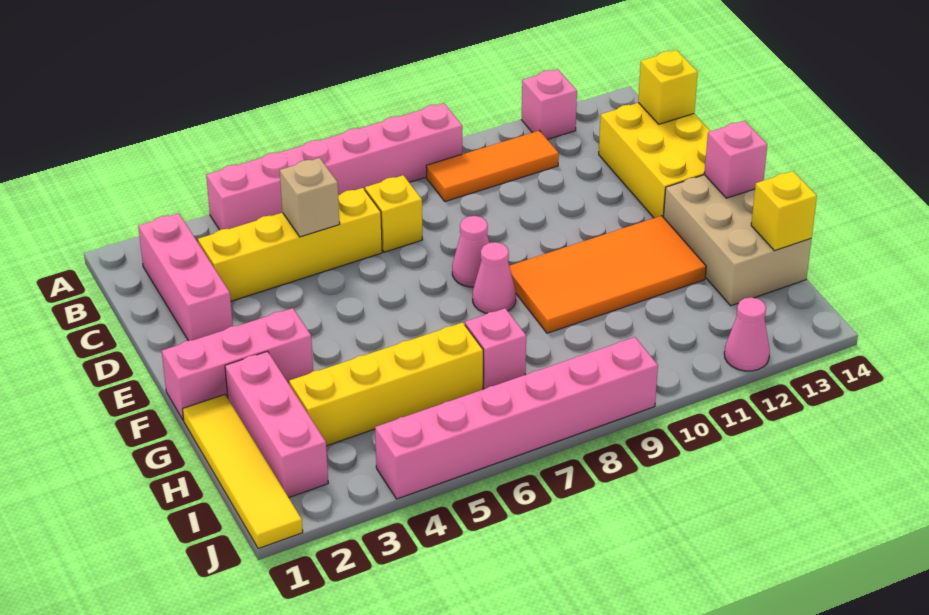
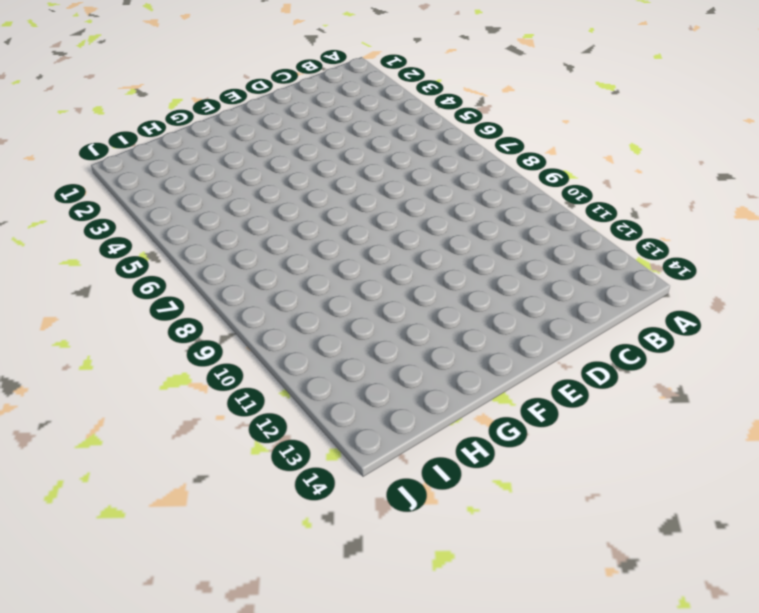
none -> pink brick A4:A9 level 1
none -> pink brick A12 level 1
none -> pink brick B2:D2 level 1

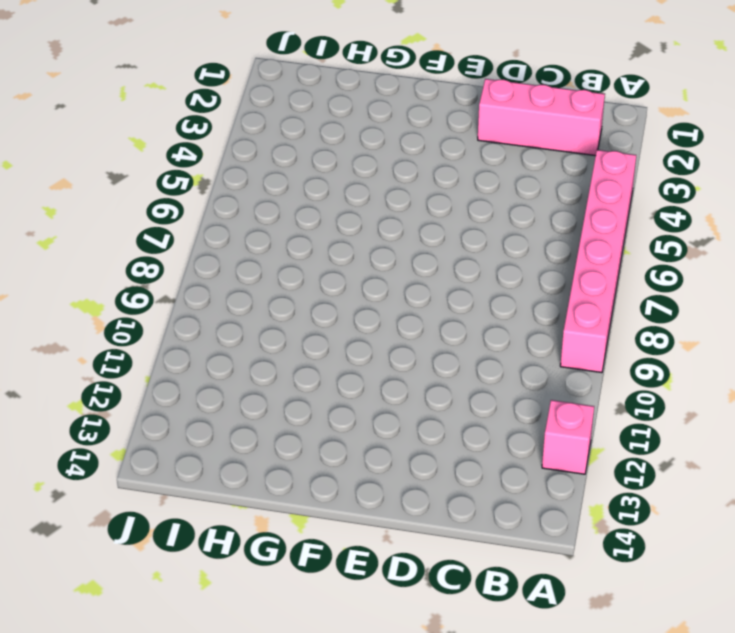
none -> orange tile B9:B11 level 1
none -> yellow brick C3:C6 level 1
none -> yellow brick C7 level 1

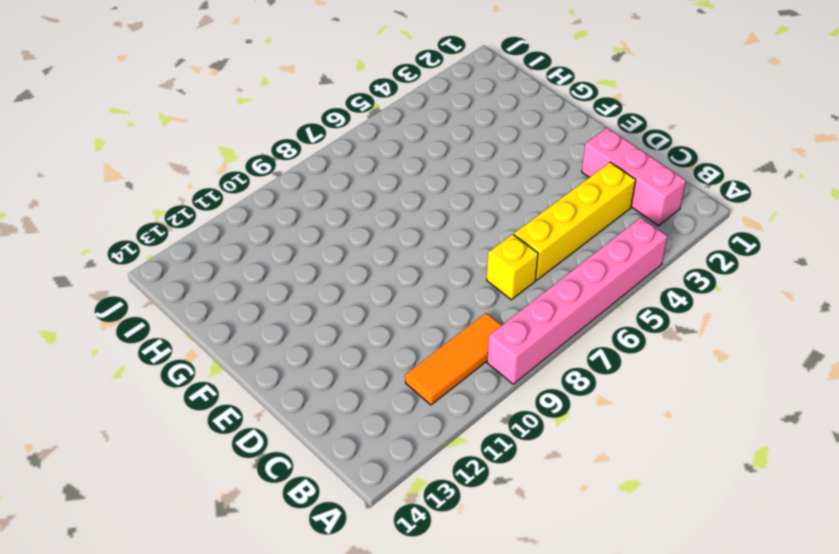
none -> pink brick A12 level 1
none -> yellow brick C13:E14 level 1
none -> pink cone E8 level 1

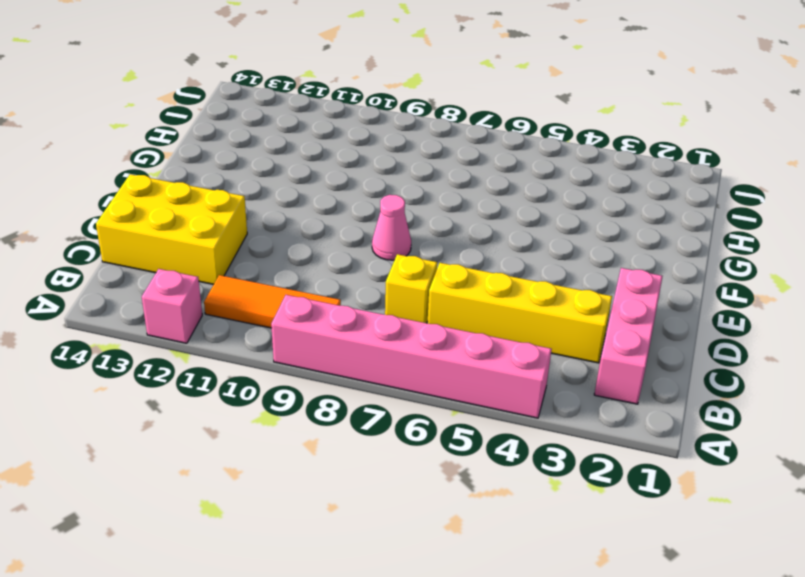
yellow brick C12:D14 level 1 -> yellow brick C13:E14 level 1
none -> pink brick F1:F3 level 1
none -> pink cone F8 level 1
none -> orange tile F9:G12 level 1

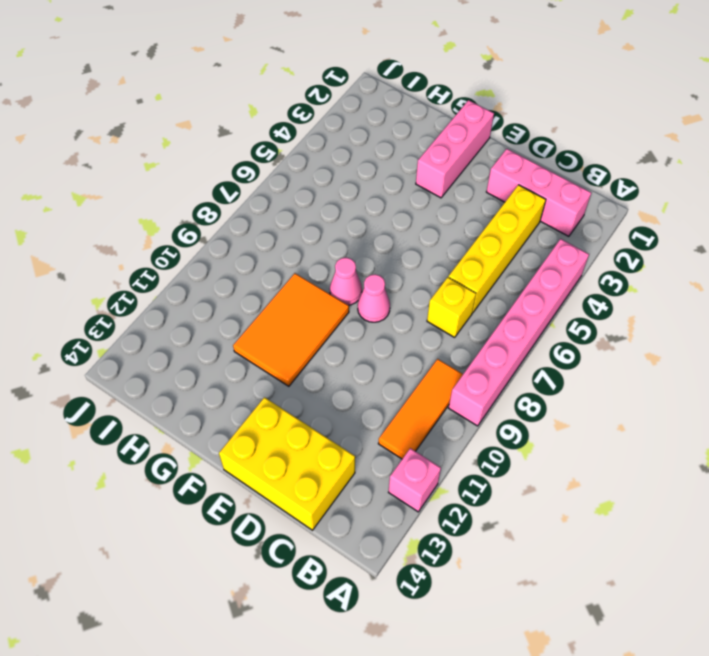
orange tile F9:G11 level 1 -> orange tile F9:G12 level 1
none -> tan brick F13:H14 level 1
none -> yellow tile G1:J1 level 1
none -> pink brick G2:I2 level 1

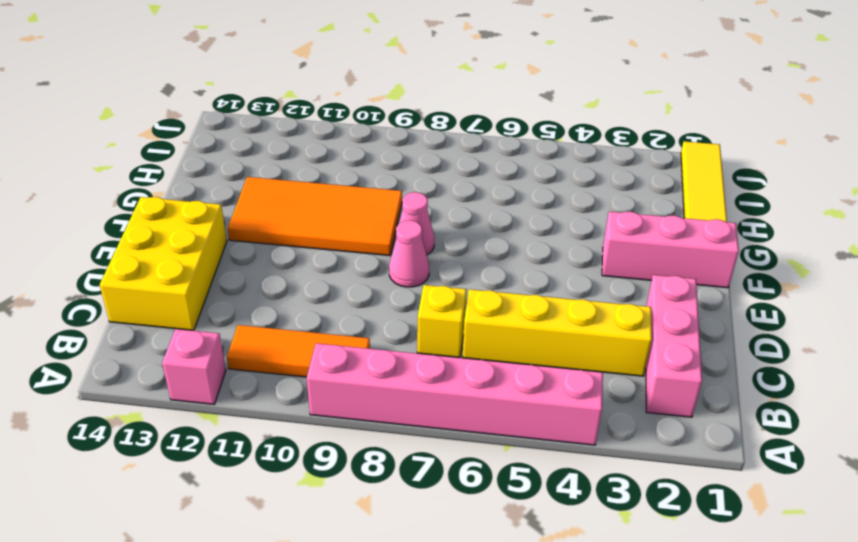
none -> tan brick F13:H14 level 1
none -> pink brick G2:I2 level 1
none -> yellow brick H3:H6 level 1

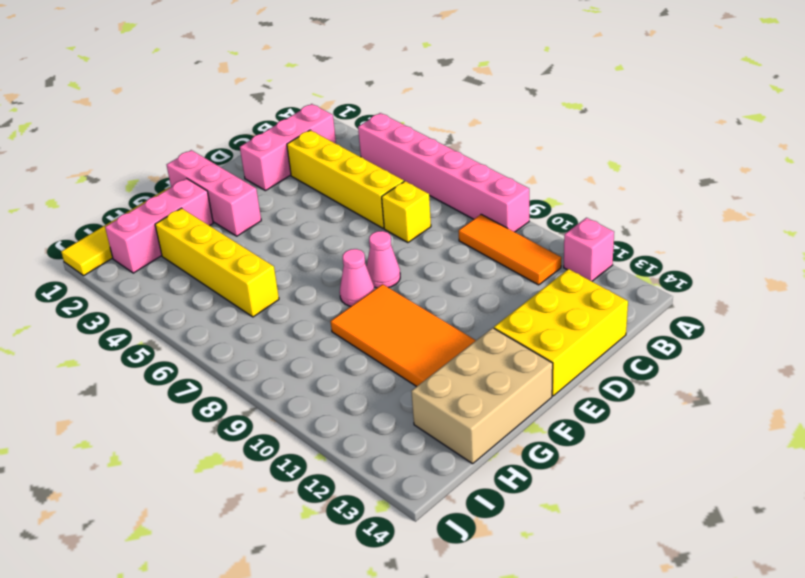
none -> pink brick H7 level 1
none -> pink brick J4:J9 level 1
none -> pink cone J12 level 1

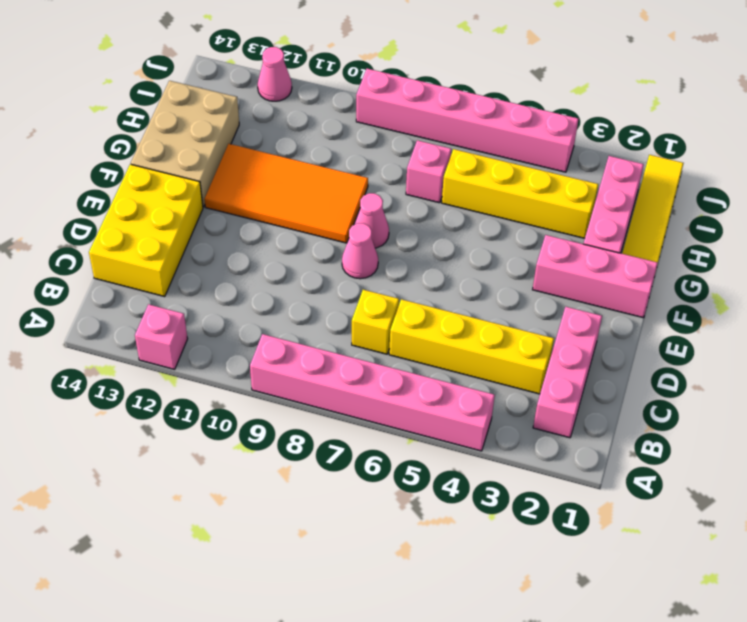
none -> orange tile B9:B11 level 1
none -> tan brick C5 level 2
none -> yellow brick C14 level 2

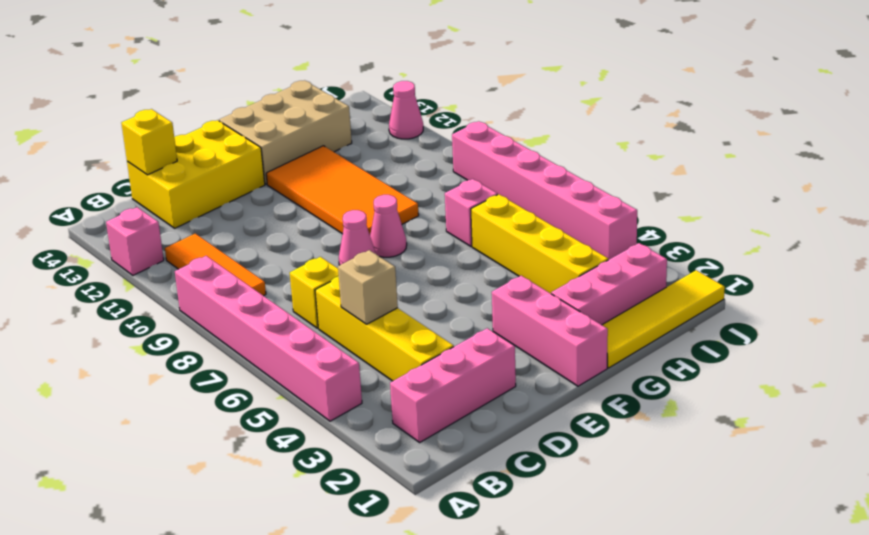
none -> pink brick F14 level 2
none -> yellow brick H14 level 2

